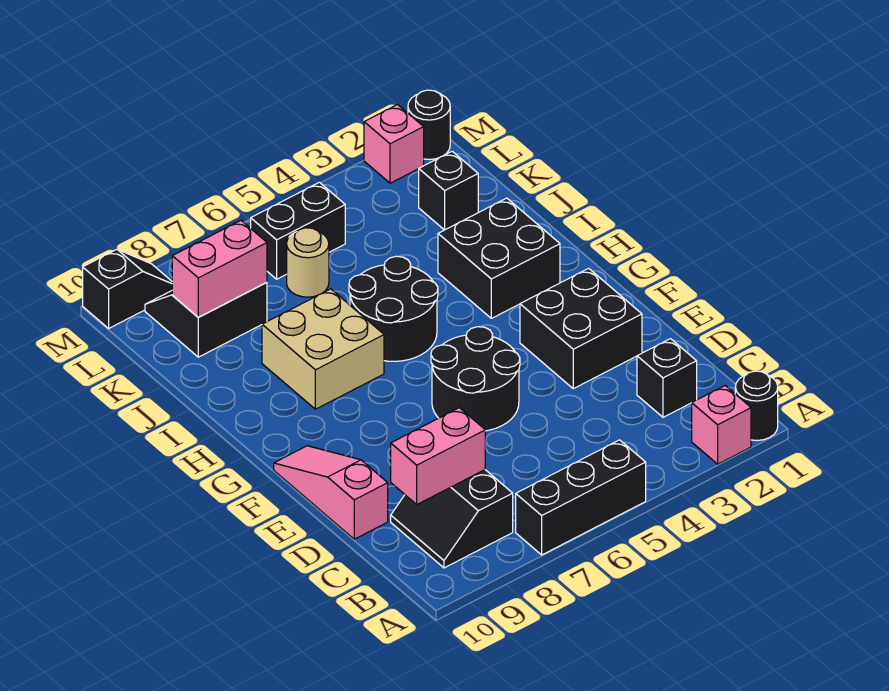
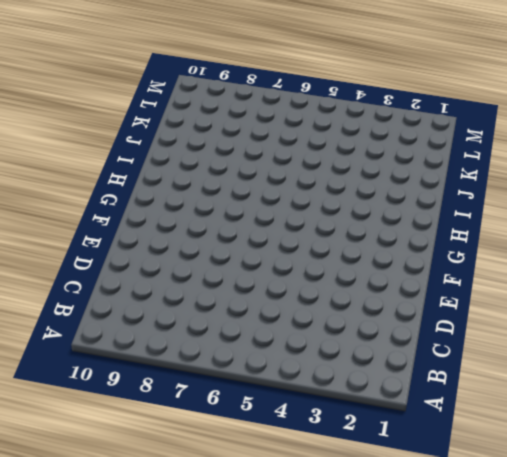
none -> black round brick A1 level 1
none -> pink brick A2 level 1
none -> black brick A5:A7 level 1

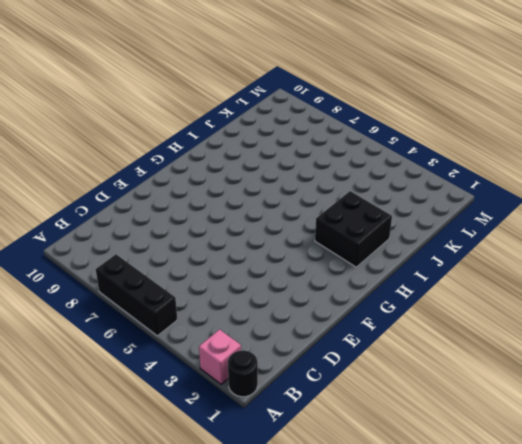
none -> black slope B8:C9 level 1 top 8
none -> black brick C2 level 1
none -> pink slope D10:F10 level 1 top D

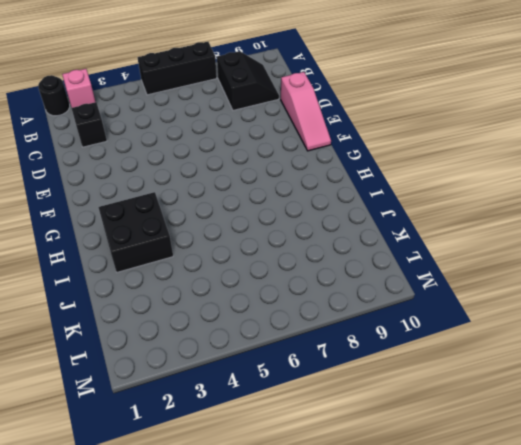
none -> black brick E2:F3 level 1
none -> black round brick E5:F6 level 1
none -> black round brick H5:I6 level 1

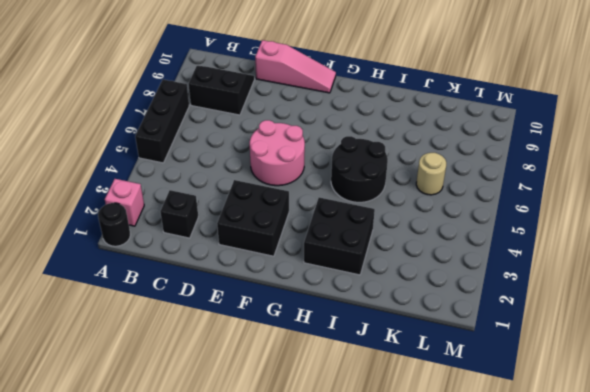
pink round brick E5:F6 level 1 -> black round brick E5:F6 level 1
none -> tan brick H7:I8 level 1
none -> black brick K2 level 1
none -> black slope K8:L9 level 1 top K

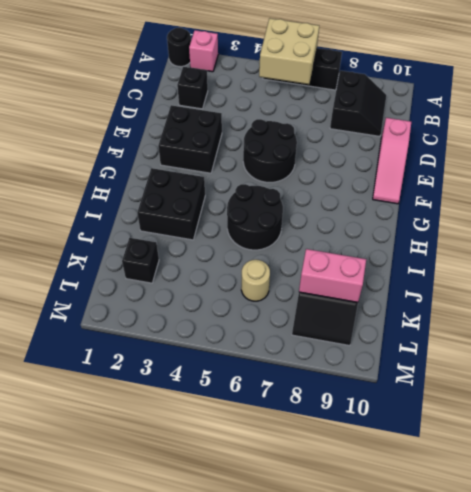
tan brick A5:B6 level 2 -> tan brick H7:I8 level 1
none -> black brick L5:L6 level 1
none -> black round brick M1 level 1
none -> pink brick M2 level 1

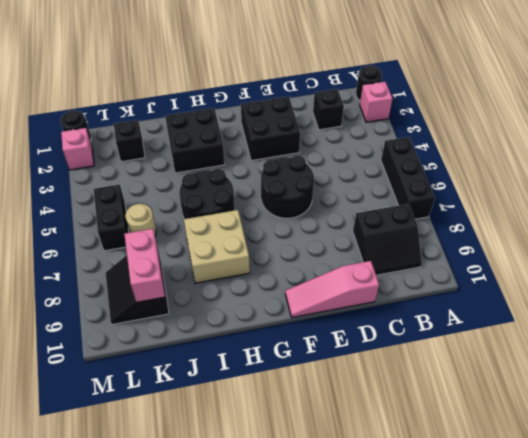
none -> black slope M9:M10 level 1 top 10
none -> pink brick C8:C9 level 2

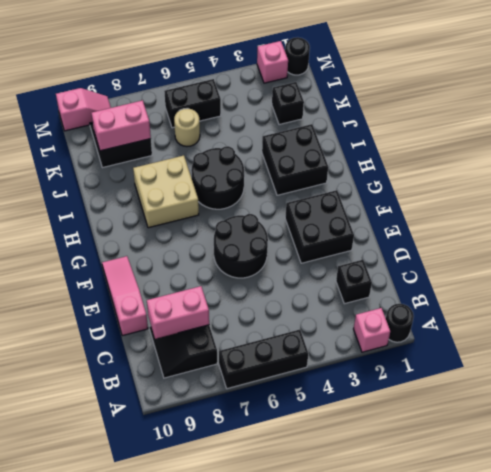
pink slope M9:M10 level 1 top 10 -> black slope M9:M10 level 1 top 10

